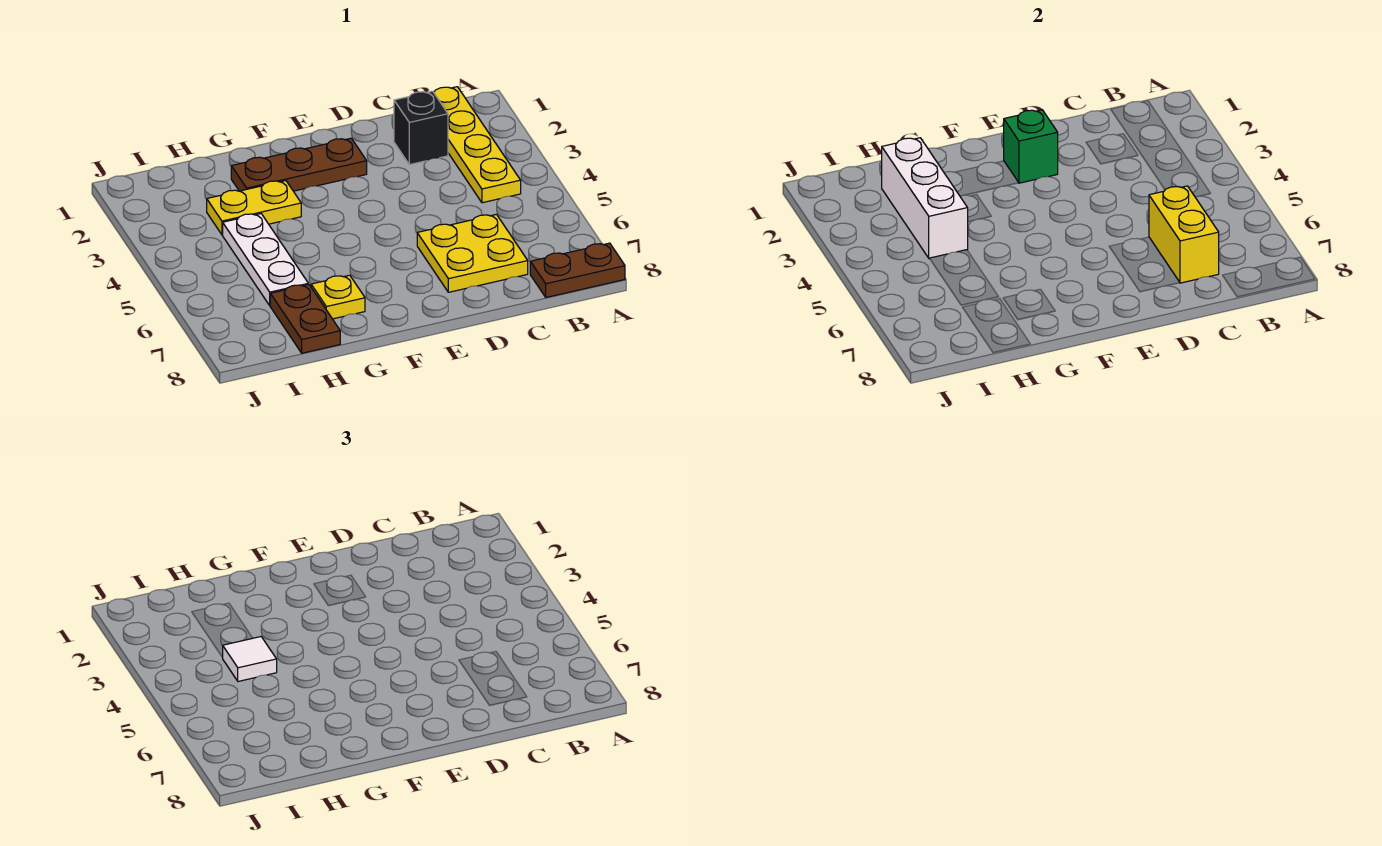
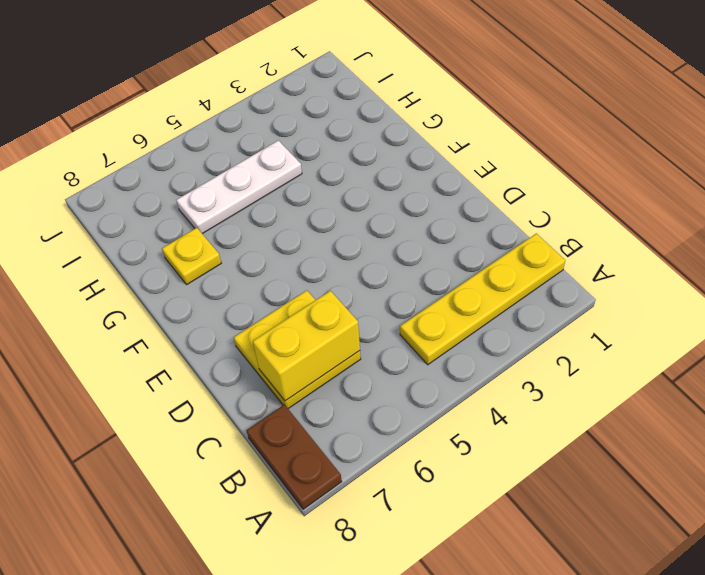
none -> black brick C2 level 1
none -> brown plate E2:G2 level 1
none -> yellow plate G3:H3 level 1

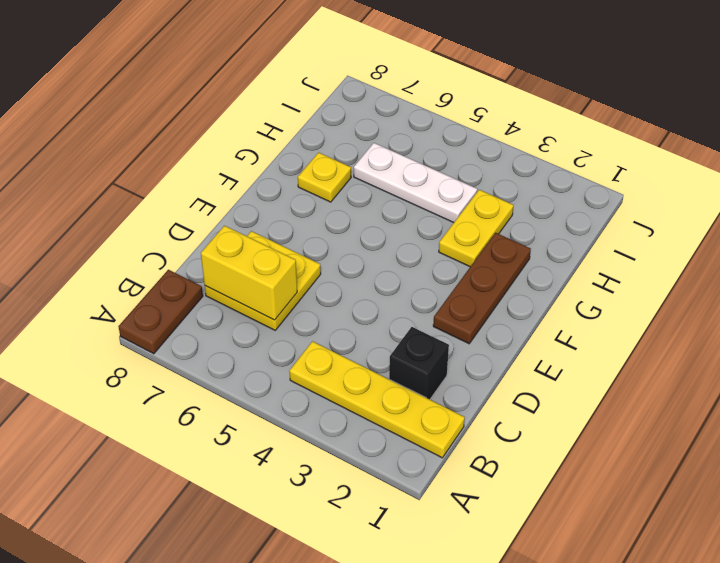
none -> brown plate H7:H8 level 1
none -> green brick E2 level 2
none -> white brick H2:H4 level 2

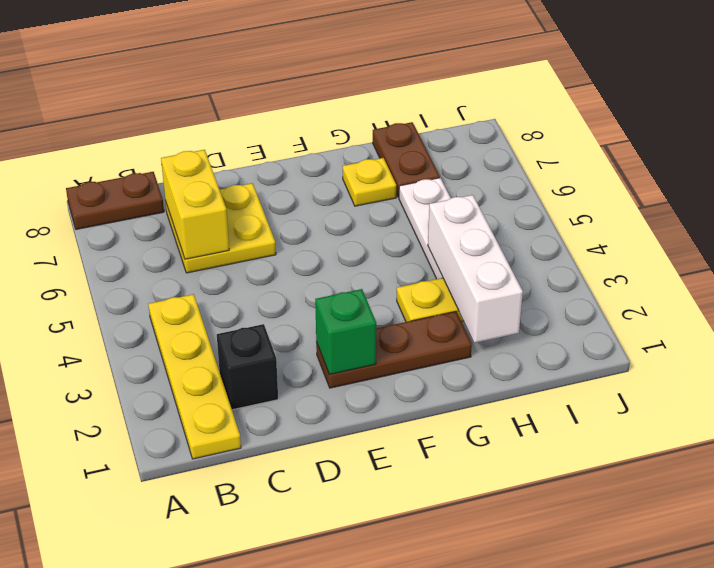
none -> white tile H4 level 3

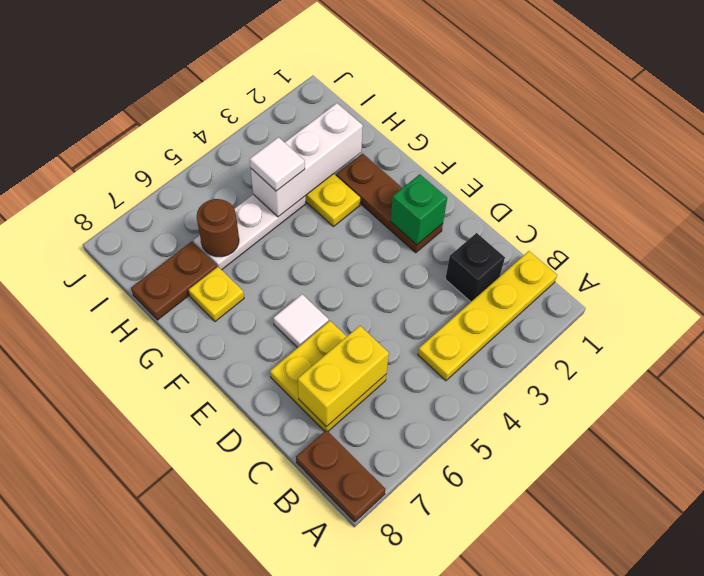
white tile E6 level 1 -> none
brown round brick H6 level 2 -> none

